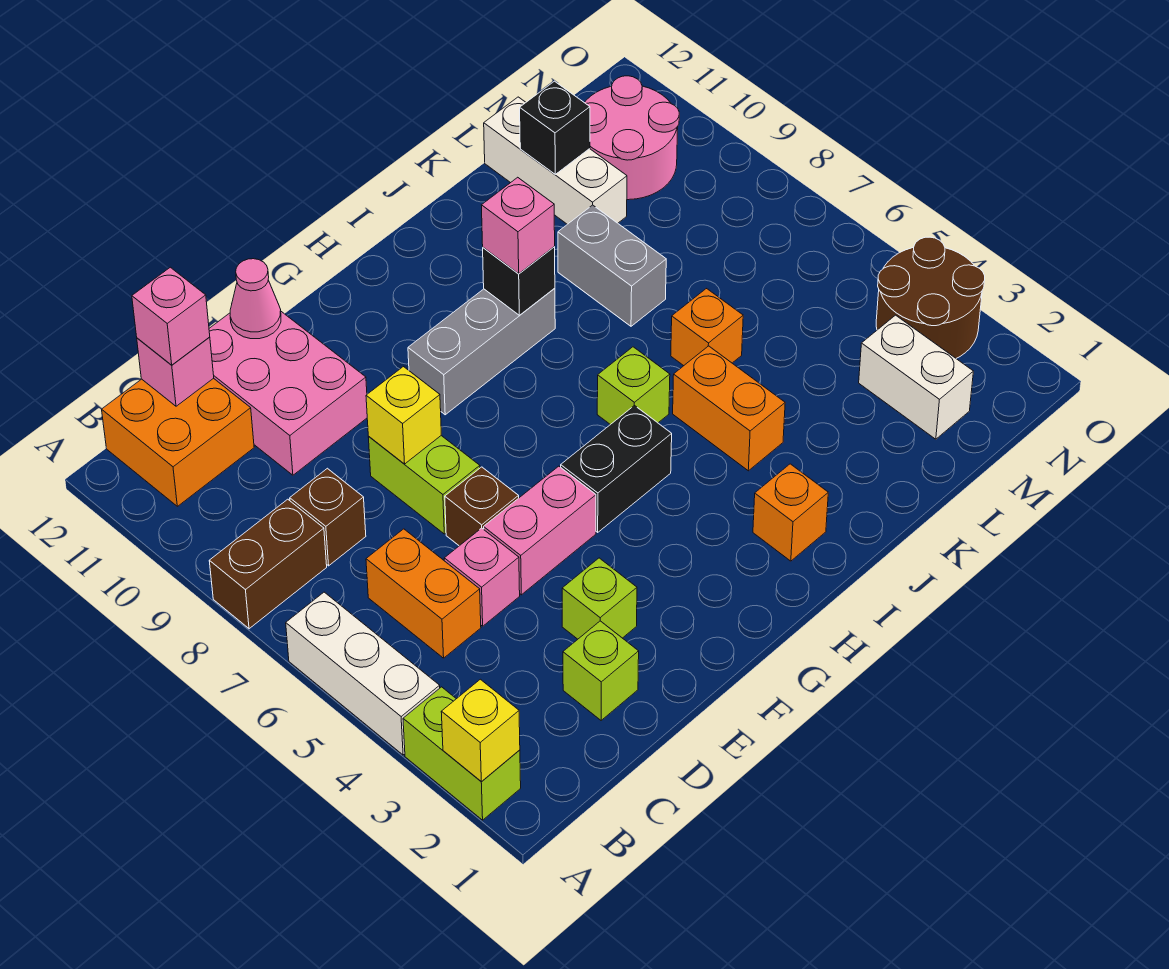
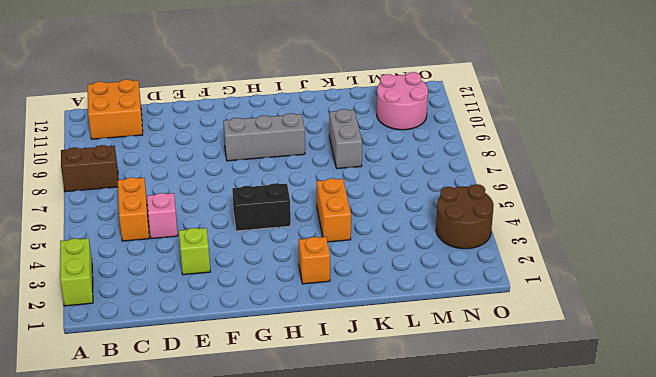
none -> white brick A4:A6 level 1
none -> brown brick C8 level 1
none -> lime brick D2 level 1
none -> pink brick D10:E12 level 1

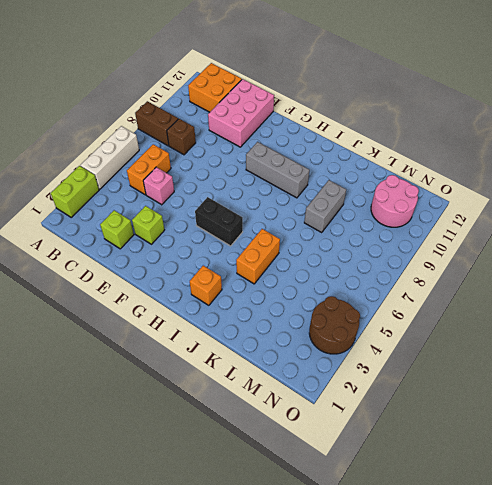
none -> pink brick E5:F5 level 1
none -> brown brick E6 level 1
none -> lime brick E7:E8 level 1
none -> lime brick I6 level 1

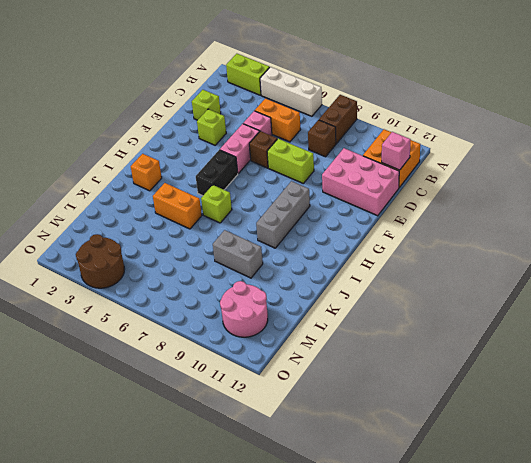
none -> orange brick K6 level 1
none -> white brick L10:L12 level 1
none -> white brick M2:M3 level 1
none -> yellow brick A2 level 2

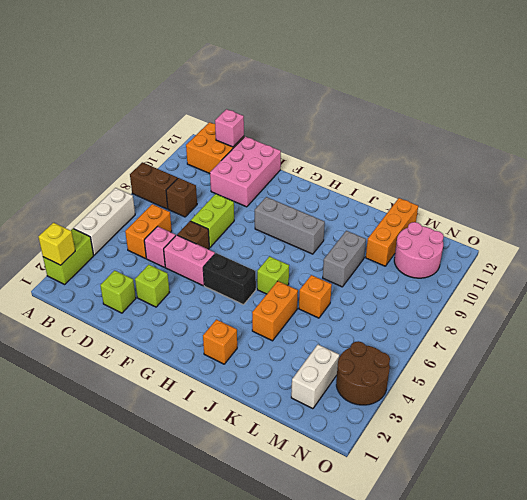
orange brick L10:L12 level 1 -> white brick L10:L12 level 1
none -> yellow brick E8 level 2
none -> pink cone E12 level 2
none -> black brick I9 level 2
none -> black brick L11 level 2

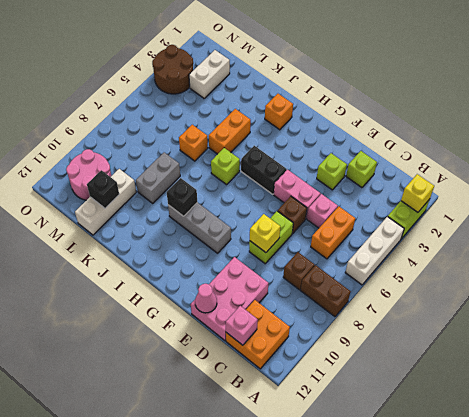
none -> pink brick C12 level 3
none -> pink brick I9 level 3

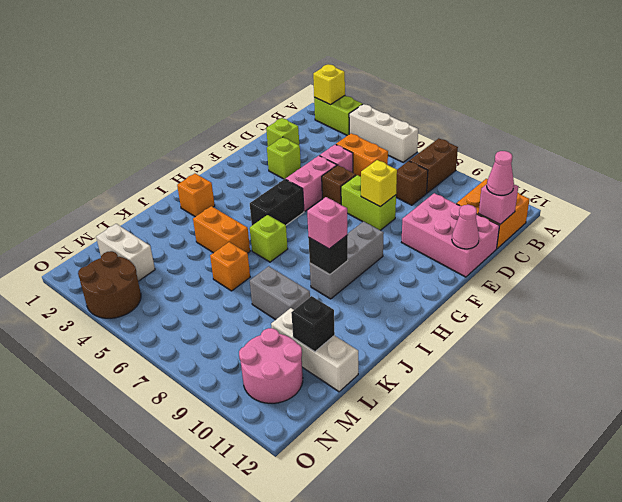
pink cone C12 level 3 -> pink brick C12 level 3

